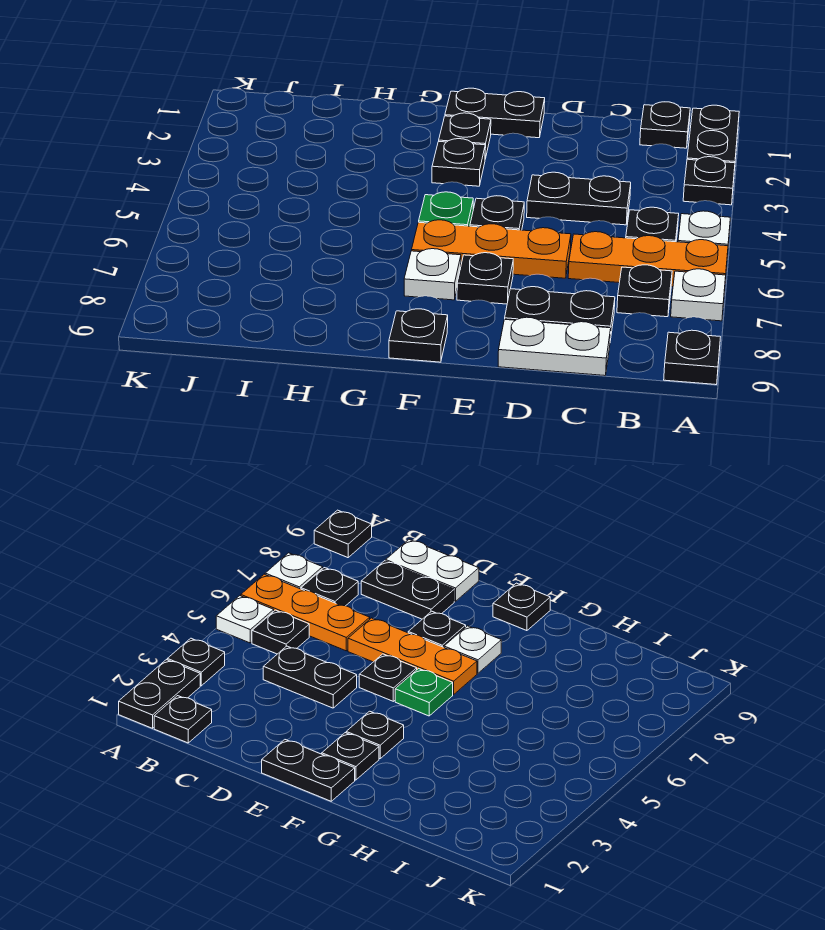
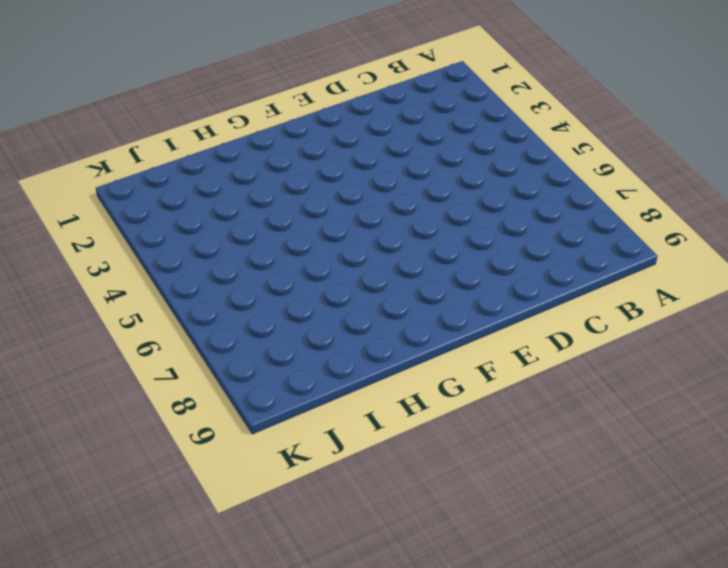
none -> black plate A1:A2 level 1
none -> black plate A3 level 1
none -> white plate A5 level 1

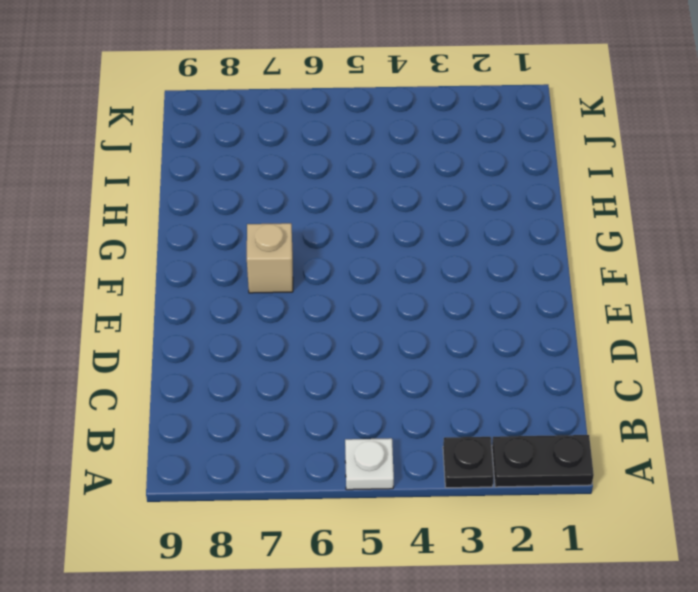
tan brick F7 level 1 -> white plate F7 level 1
none -> orange plate A6:C6 level 1
none -> white plate A7 level 1
none -> black plate A9 level 1

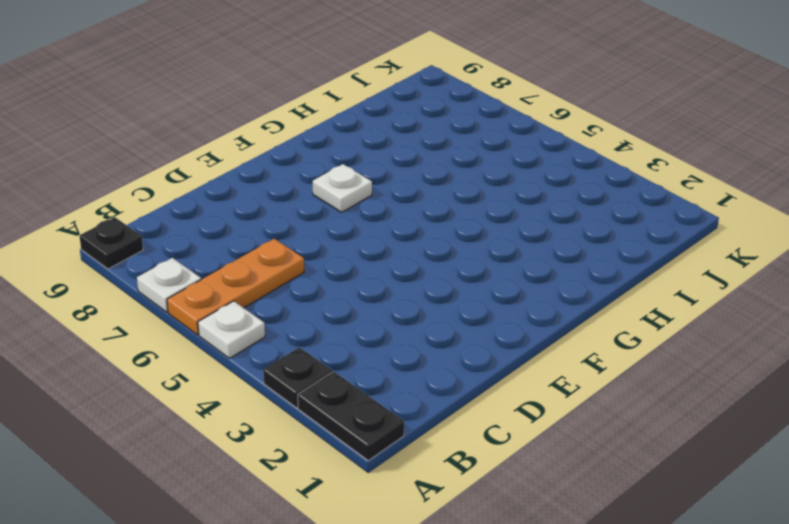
none -> black plate B1 level 1
none -> black plate B5 level 1
none -> black plate B7 level 1

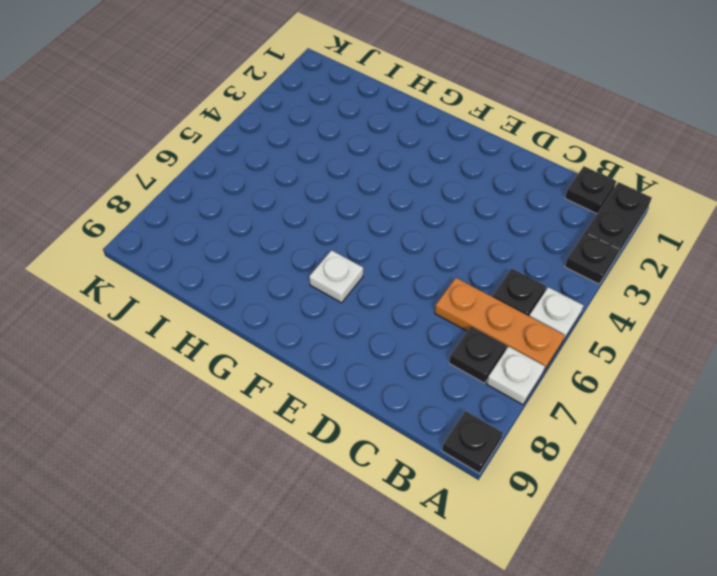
none -> black plate C4:D4 level 1
none -> black plate C8:D8 level 1
none -> white plate C9:D9 level 1

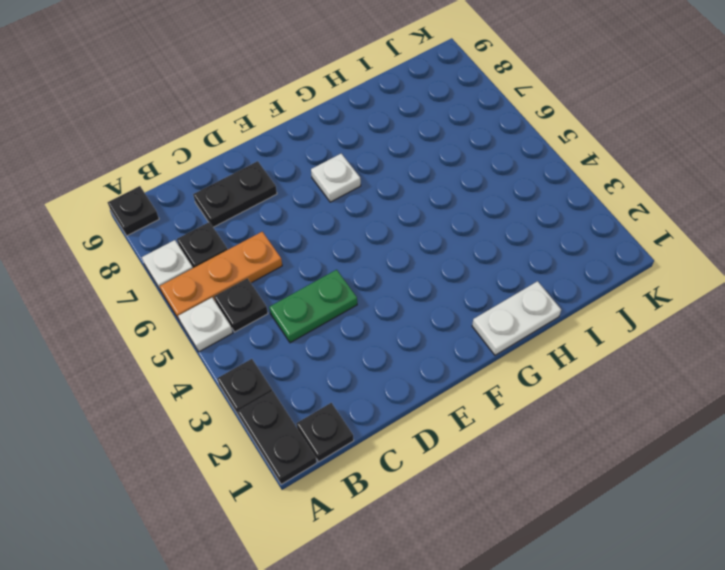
green plate C4:D4 level 1 -> black plate C4:D4 level 1
white plate G1:H1 level 1 -> white plate C9:D9 level 1
none -> orange plate D6:F6 level 1
none -> black plate E1:F1 level 1
none -> black plate E5 level 1

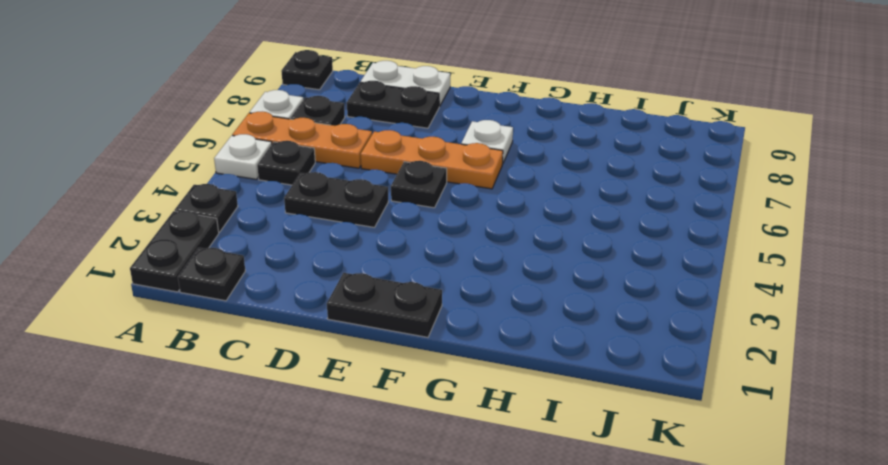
none -> black plate E7 level 1
none -> black plate F2 level 1
none -> black plate F3 level 1

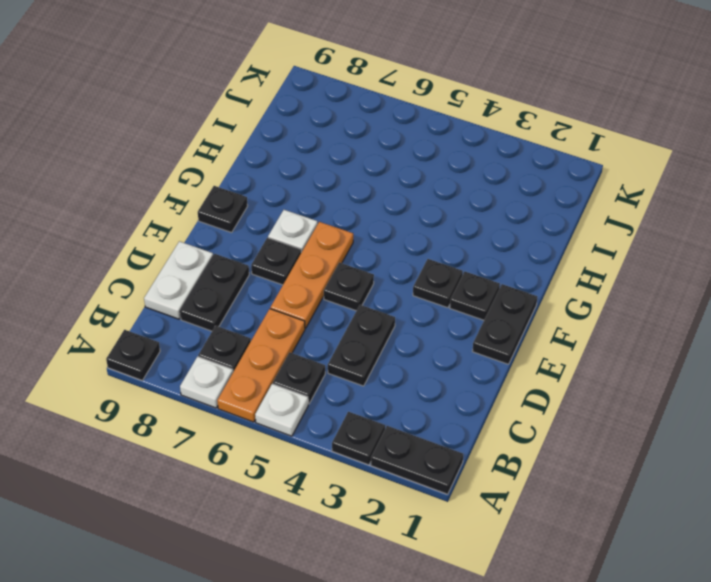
none -> black plate B1 level 1
none -> green plate F5 level 1

